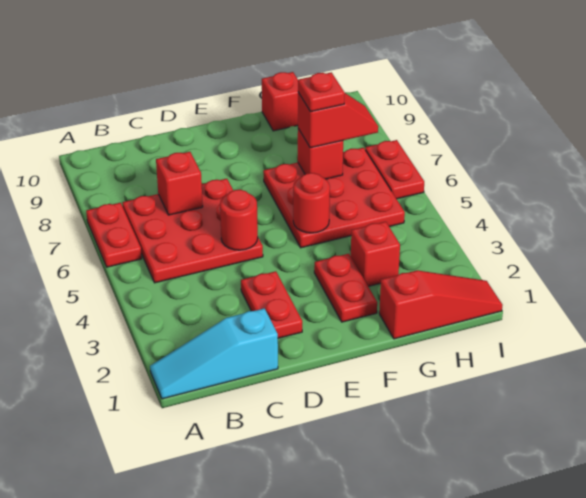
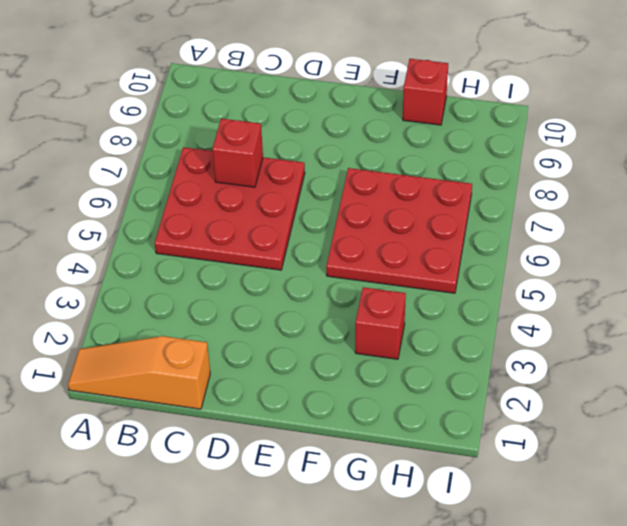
orange slope A1:C1 level 1 top C -> cyan slope A1:C1 level 1 top C
none -> red plate A6:A7 level 1
none -> red plate D2:D3 level 1
none -> red plate F2:F3 level 1

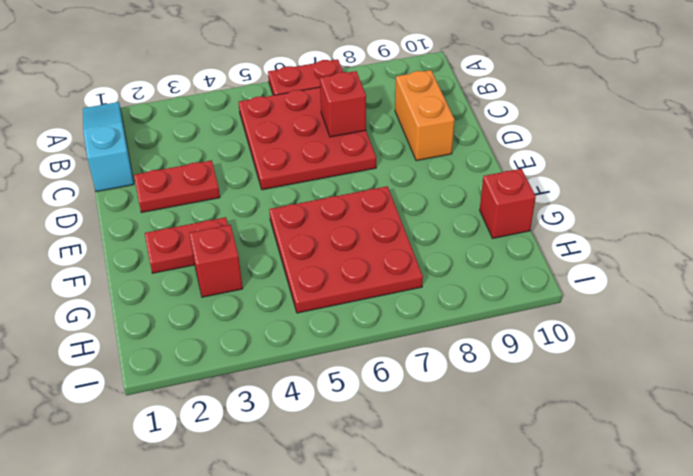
orange brick C9:D9 level 1 -> none
none -> red slope G1:I1 level 1 top G
none -> red plate I6:I7 level 1
none -> red round brick D5 level 2

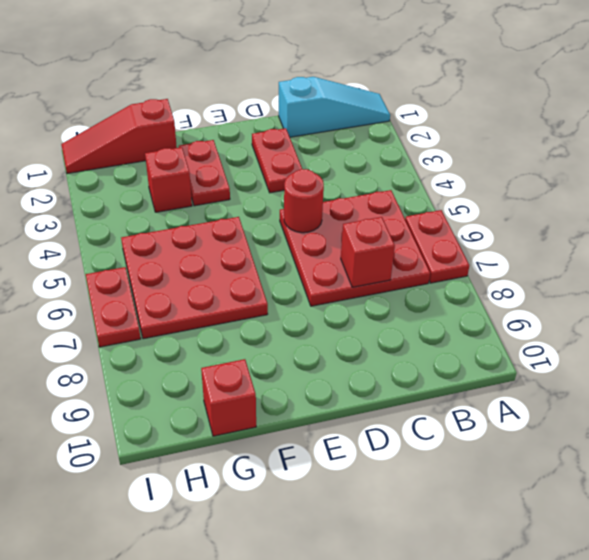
none -> red round brick F5 level 2
none -> red brick G7 level 2
none -> red slope G7:H7 level 3 top G

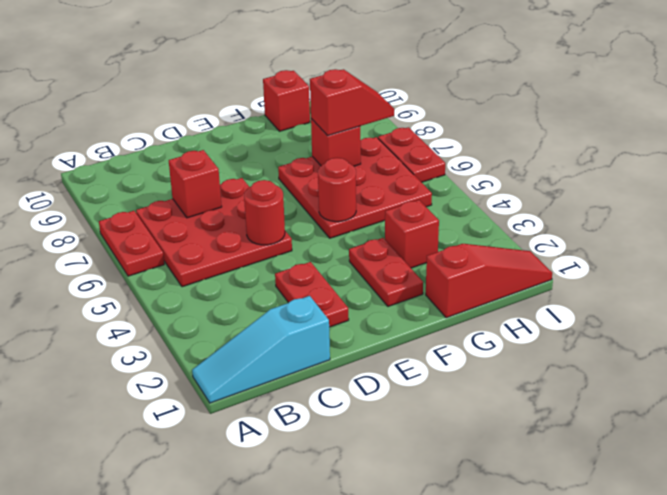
none -> red plate G7 level 4

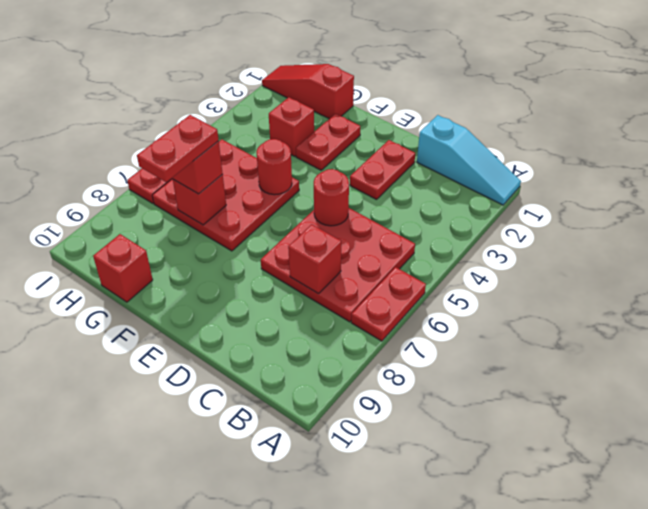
red plate G7:G8 level 4 -> red plate G7 level 4

